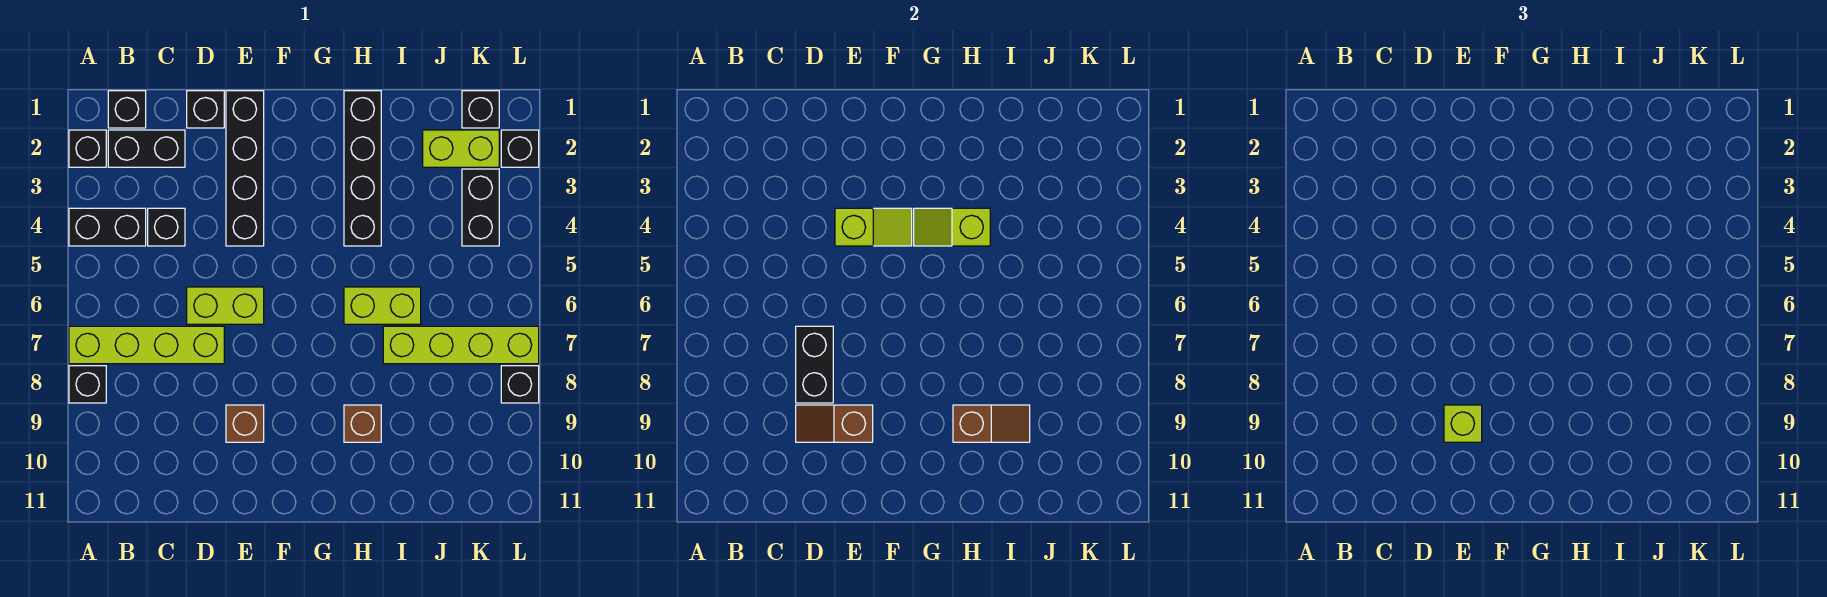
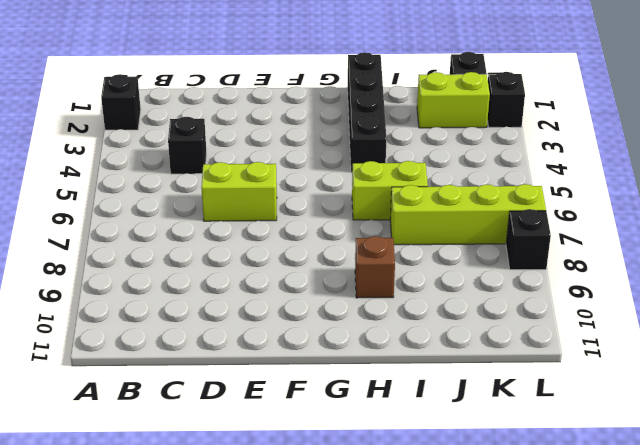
none -> black brick A4:B4 level 1
none -> lime brick A7:D7 level 1
none -> black brick A8 level 1

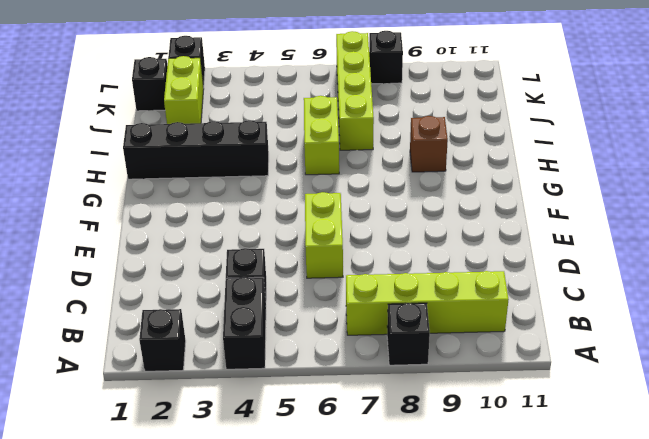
lime brick B7:B10 level 1 -> lime brick A7:D7 level 1
none -> black brick B1 level 1
none -> black brick B2:C2 level 1
none -> black brick D1 level 1

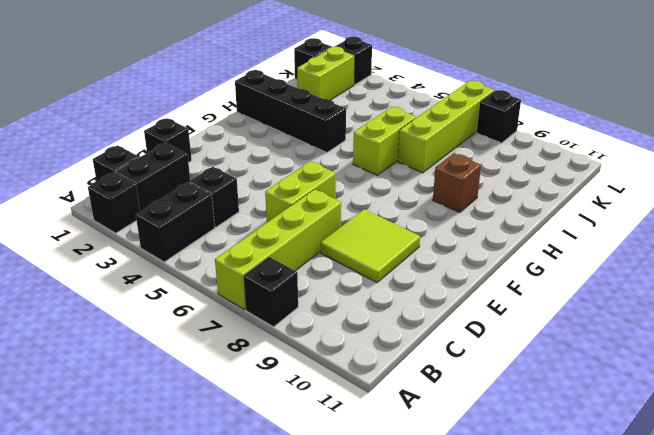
lime tile D8:E9 level 1 -> brown brick E9 level 1
none -> black brick E1:E4 level 1
none -> black brick K3:K4 level 1
none -> black brick D7:D8 level 2

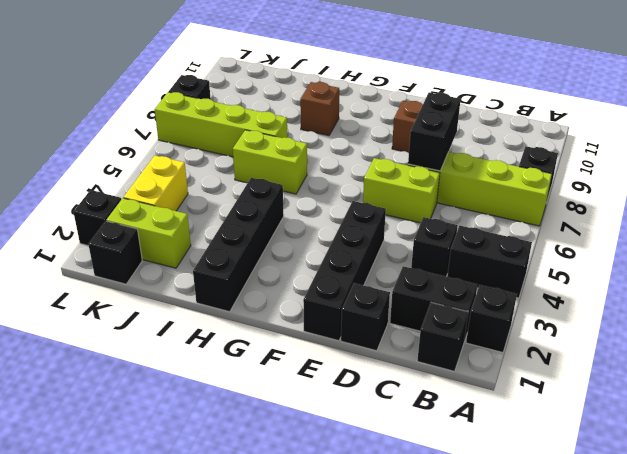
yellow brick K3:K4 level 1 -> black brick K3:K4 level 1
none -> brown slope D9:E9 level 2 top E
none -> lime slope E4:F4 level 2 top E
none -> lime slope G4:H4 level 2 top H

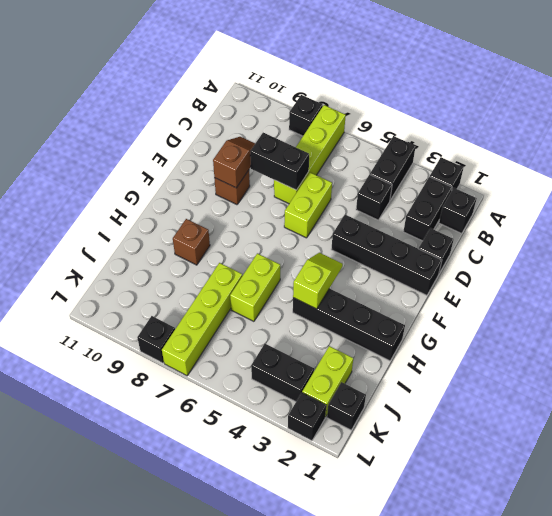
none -> lime slope E4:F4 level 2 top E
none -> brown slope H9:I9 level 2 top H
none -> lime brick E9 level 3

